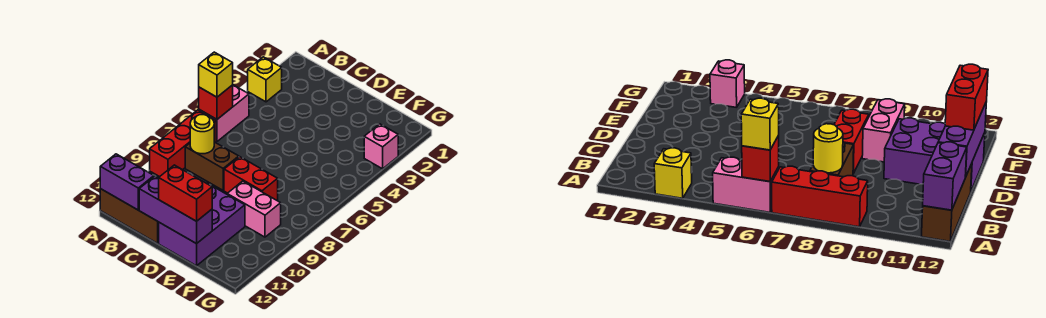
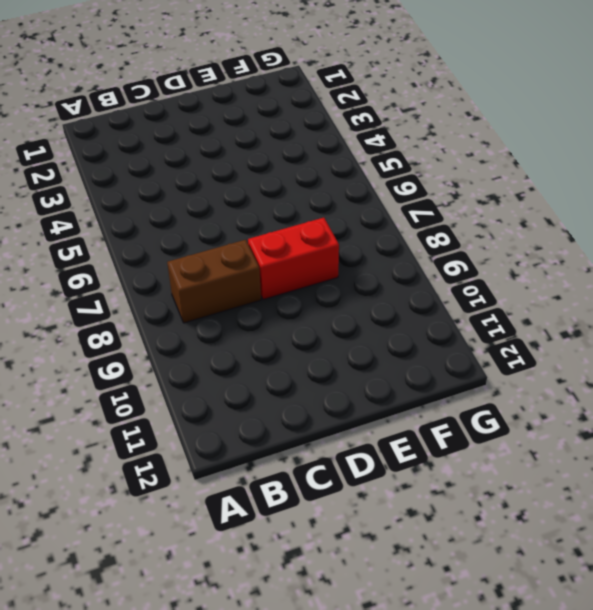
none -> yellow brick A3 level 1
none -> pink brick A5:A6 level 1
none -> red brick A7:A9 level 1

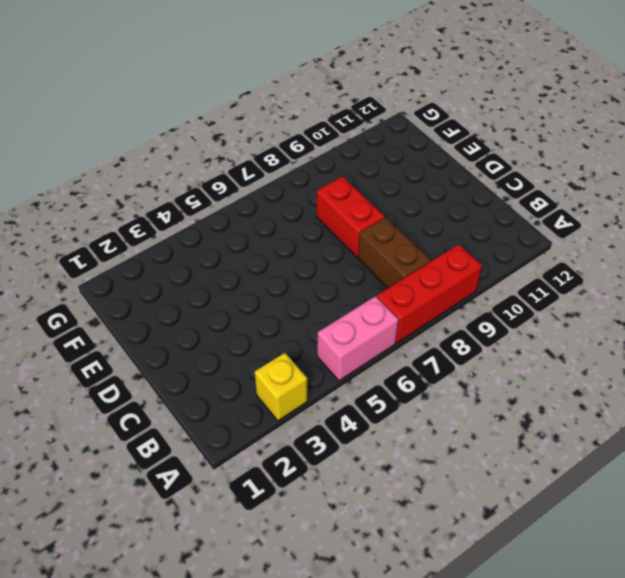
none -> brown brick A12:C12 level 1
none -> purple brick D10:E12 level 1
none -> pink brick E9:F9 level 1

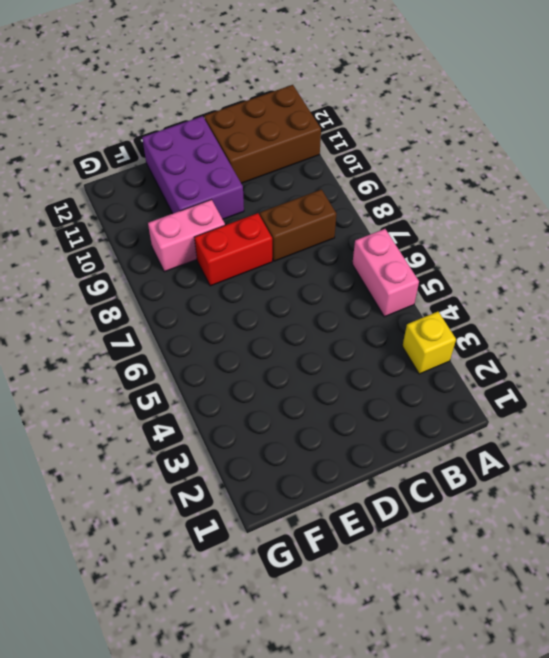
brown brick A11:C12 level 1 -> brown brick A12:C12 level 1
none -> red brick A7:A9 level 1
none -> pink brick G3 level 1
none -> red brick A6 level 2

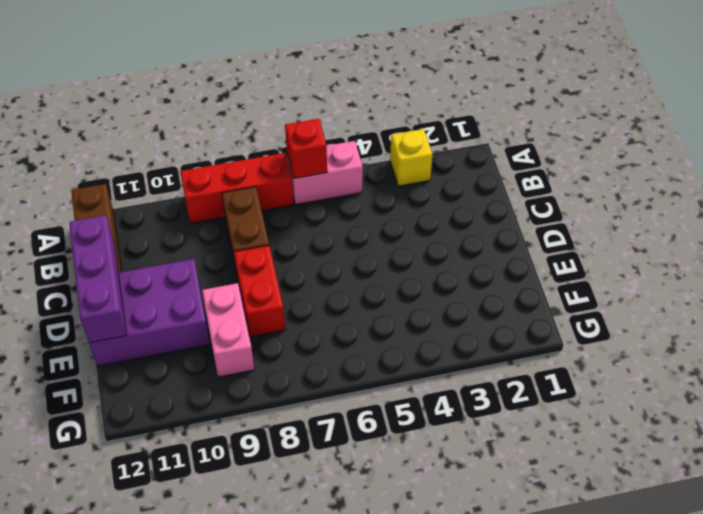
none -> pink brick G3 level 1
none -> purple brick A12:B12 level 2
none -> yellow round brick B8 level 2

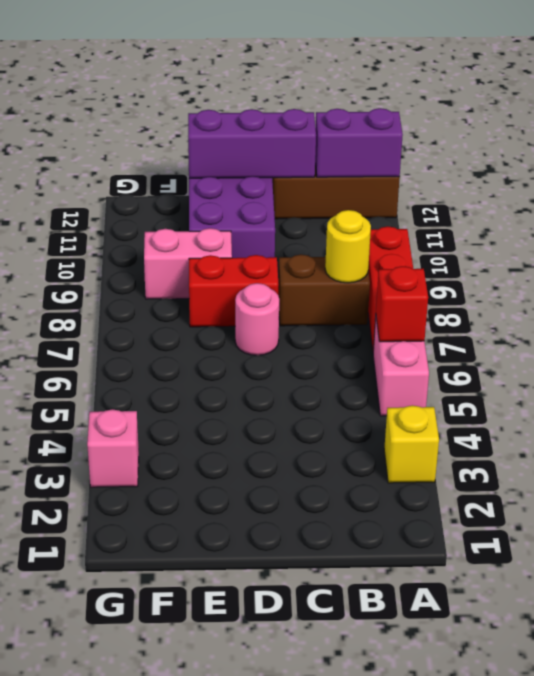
pink round brick D7 level 1 -> none
none -> yellow brick A6 level 3
none -> red brick D12:E12 level 3

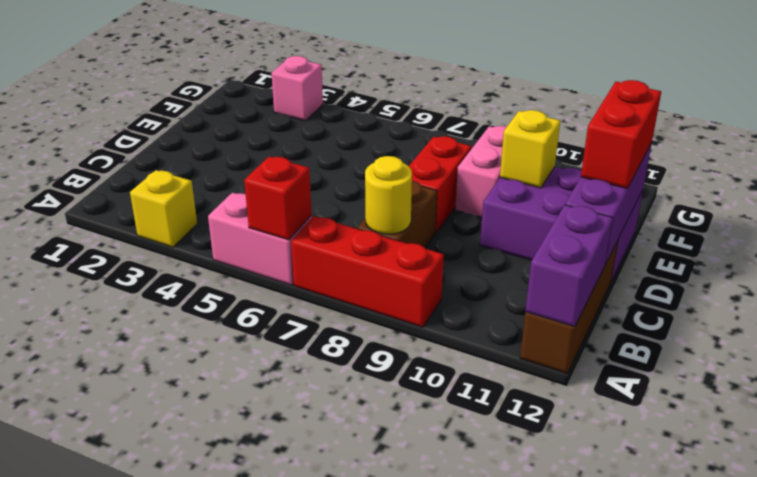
yellow brick E10 level 2 -> yellow brick A6 level 3

